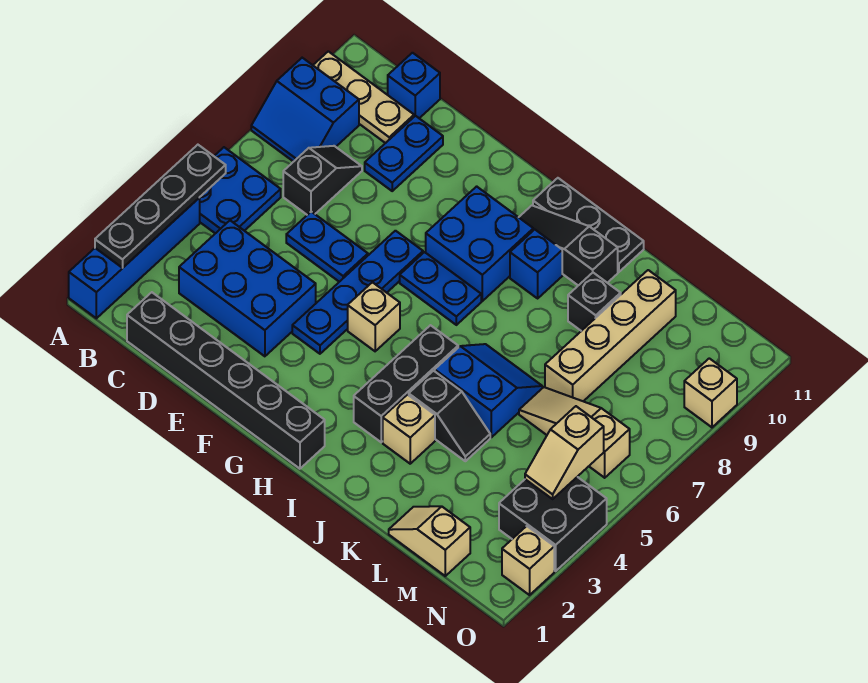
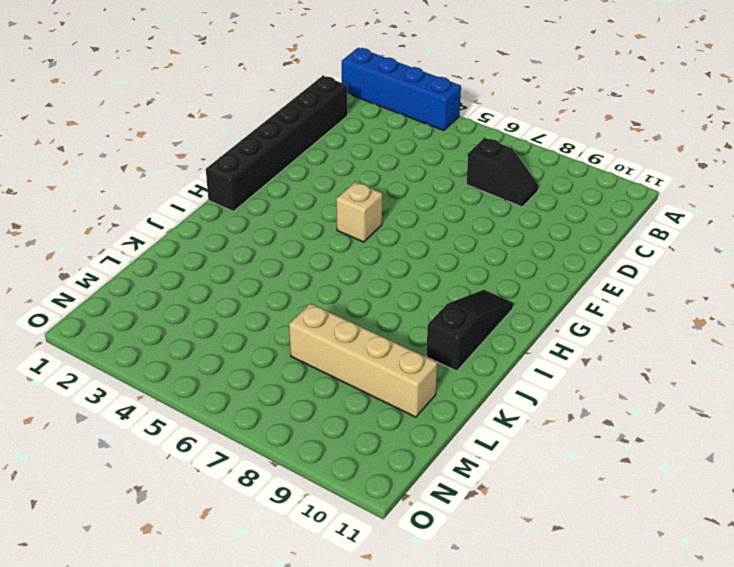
none -> blue plate A5:B6 level 1
none -> blue slope A8:B9 level 1 top 9
none -> tan plate A10:C10 level 1
none -> blue brick C3:E4 level 1

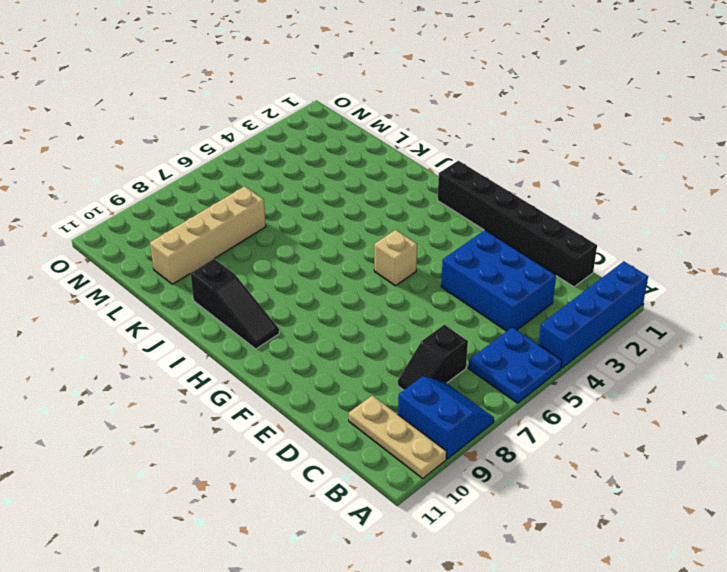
none -> blue brick C11 level 1
none -> blue plate D6:E6 level 1
none -> blue plate D9:D10 level 1
none -> blue plate F4:F7 level 1

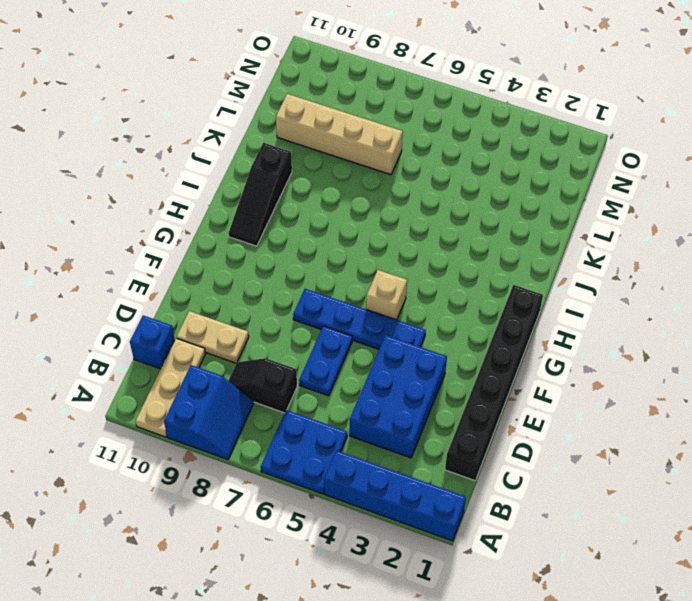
tan plate D9:D10 level 1 -> blue plate D9:D10 level 1
none -> blue plate G7:H7 level 1
none -> blue brick G8:H9 level 1
none -> black plate H11:J11 level 1
none -> black brick I3:I5 level 1

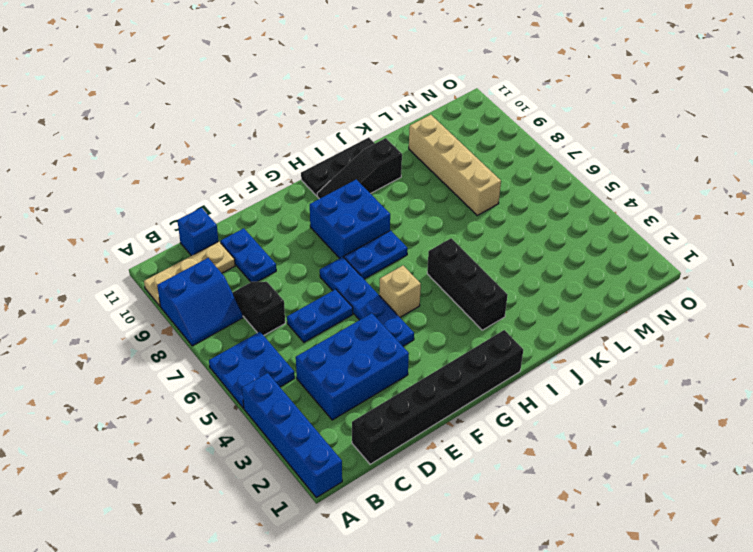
none -> blue brick I9 level 1
none -> tan brick J3 level 1
none -> black slope J4:K4 level 1 top J
none -> blue slope J5:K6 level 1 top 5

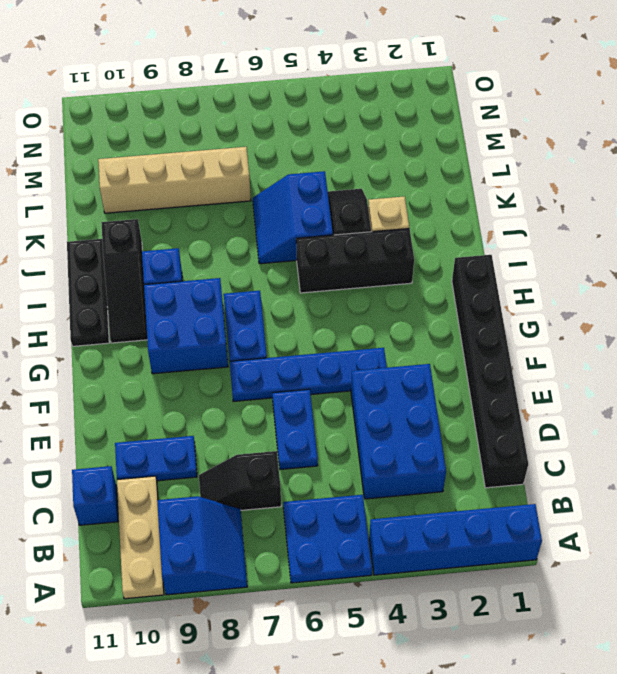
none -> tan brick G5 level 1
none -> black brick K9 level 1
none -> tan slope L1:M1 level 1 top M
none -> tan slope L6:N6 level 1 top N

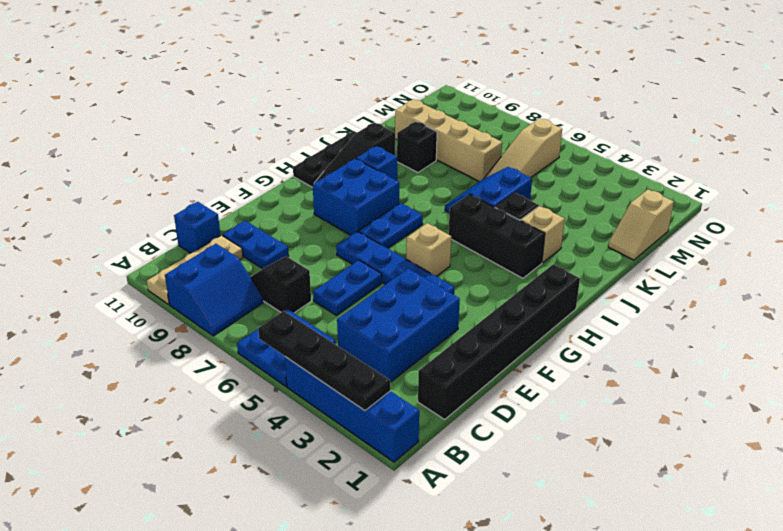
none -> black brick N3:O4 level 1
none -> tan brick O2 level 1
none -> tan brick O9 level 1
none -> tan slope N4:N5 level 2 top 5

